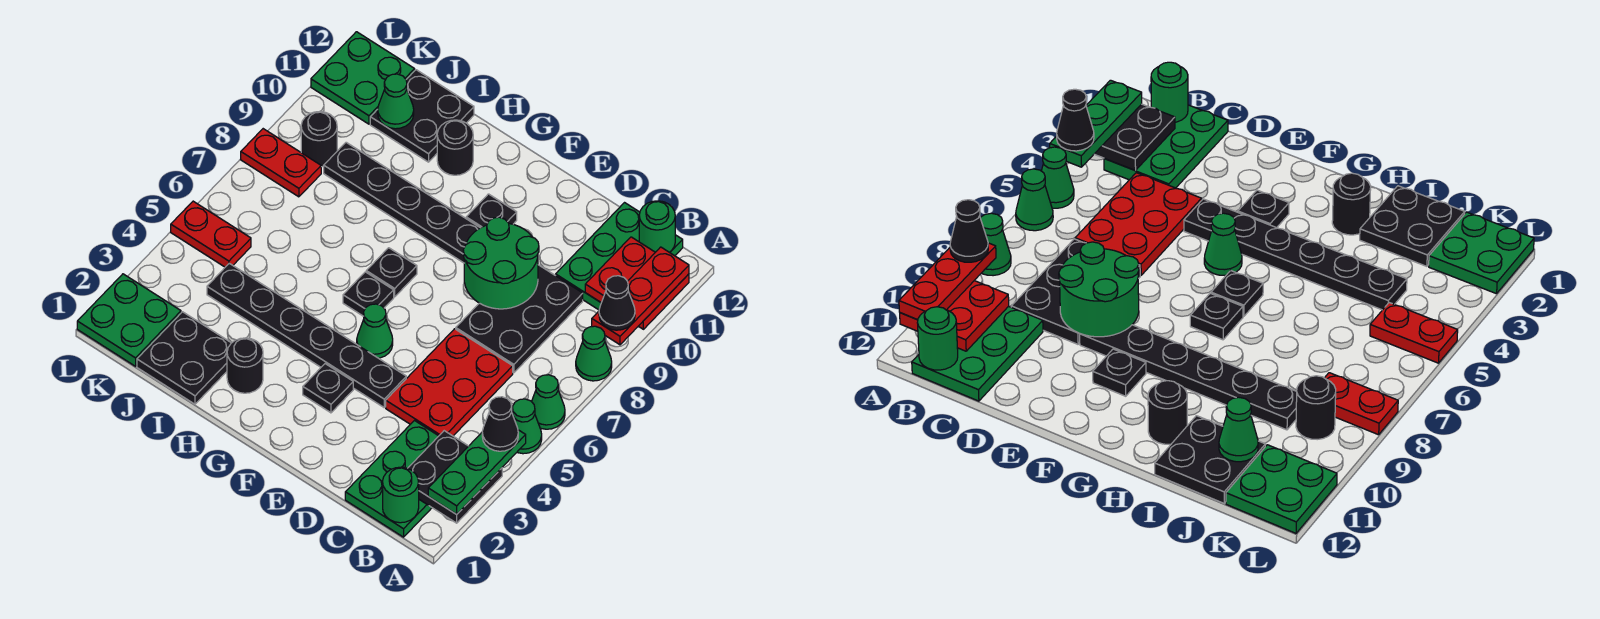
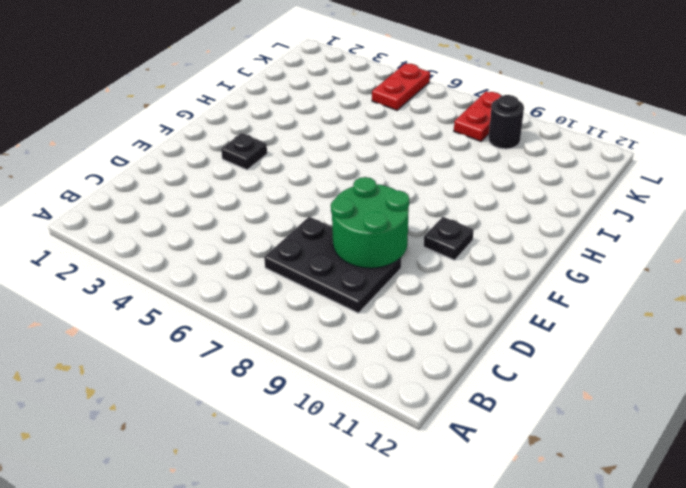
none -> green cone A5 level 1
none -> green cone A6 level 1
none -> green cone A8 level 1
none -> green plate B1:C3 level 1

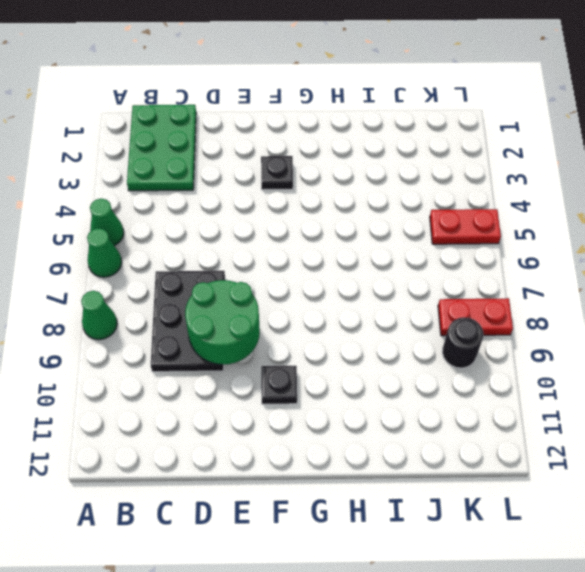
none -> green plate B10:C12 level 1
none -> red plate C4:D6 level 1
none -> black plate E4:J4 level 1
none -> black plate E9:J9 level 1

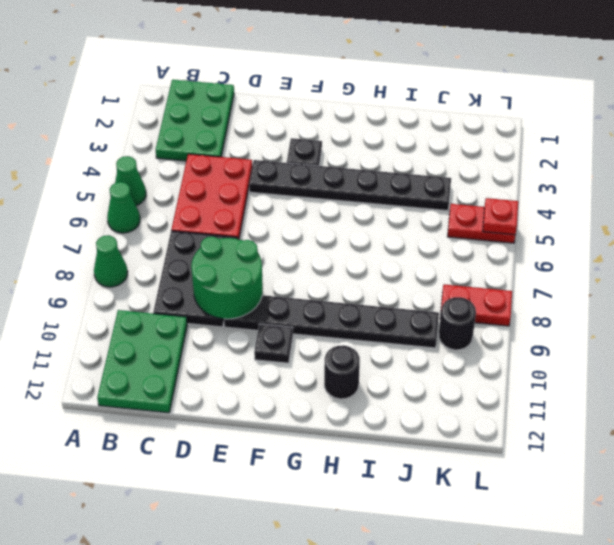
red plate L5 level 2 -> none
none -> green cone F5 level 1
none -> black plate G6 level 1
none -> black plate G7 level 1
none -> black round brick H2 level 1

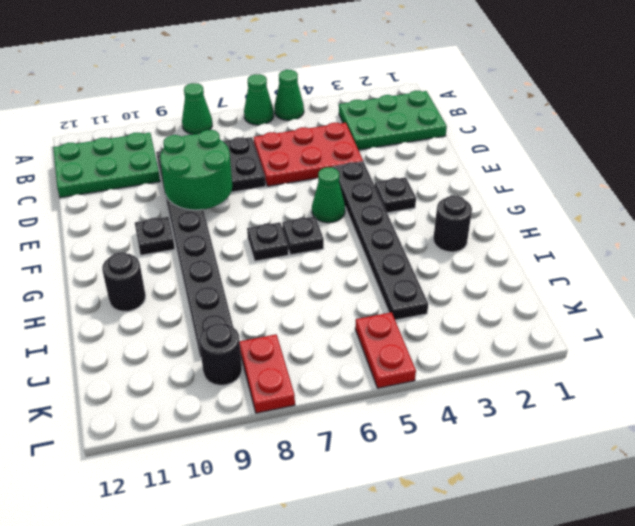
none -> black plate I1:J2 level 1
none -> black plate I11:J12 level 1
none -> green plate K1:L2 level 1
none -> green plate K11:L12 level 1

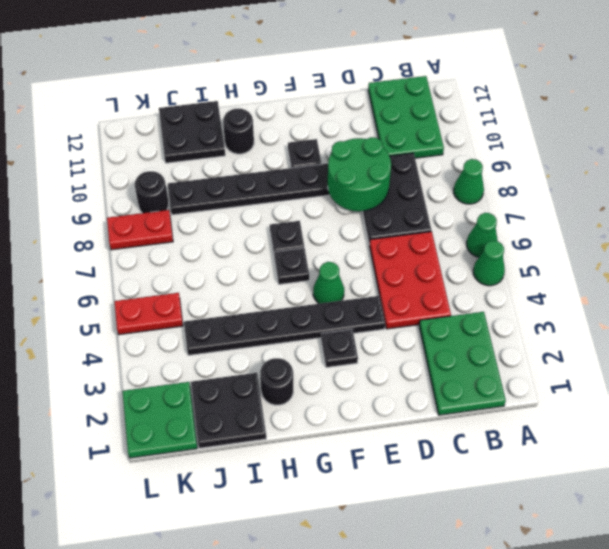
none -> green plate K11:L12 level 1
none -> black plate A2:B3 level 2
none -> red plate A10:B11 level 2
none -> green round brick B1 level 2

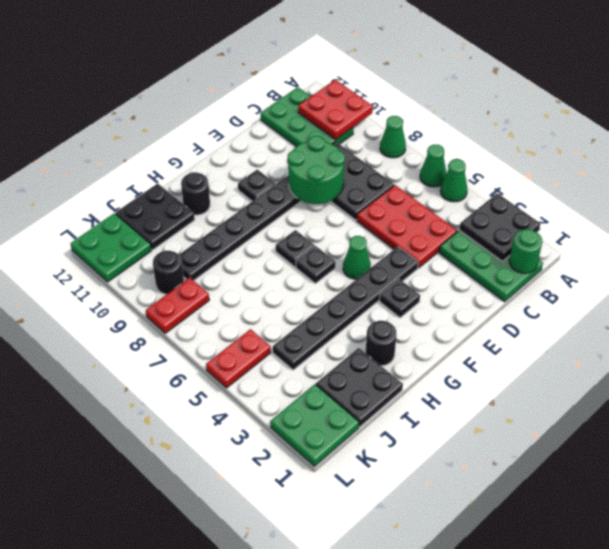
none -> green round brick B12 level 2
none -> green cone J11 level 2
none -> green plate A2:A4 level 3
none -> red plate A9:A11 level 3

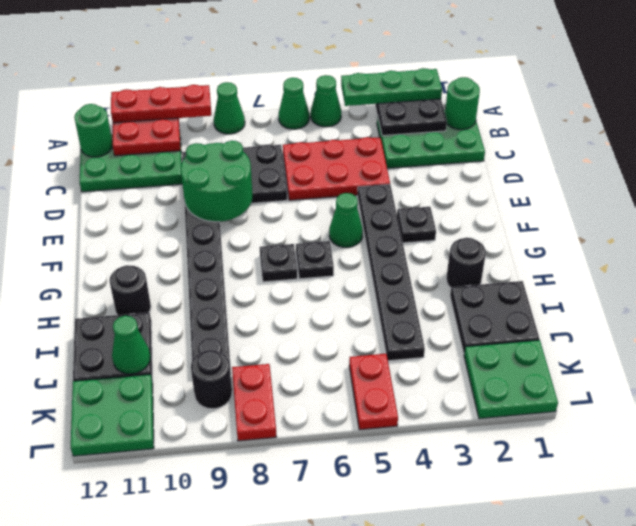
none -> black plate F10 level 1
none -> black cone A4 level 4
none -> black cone A9 level 4

